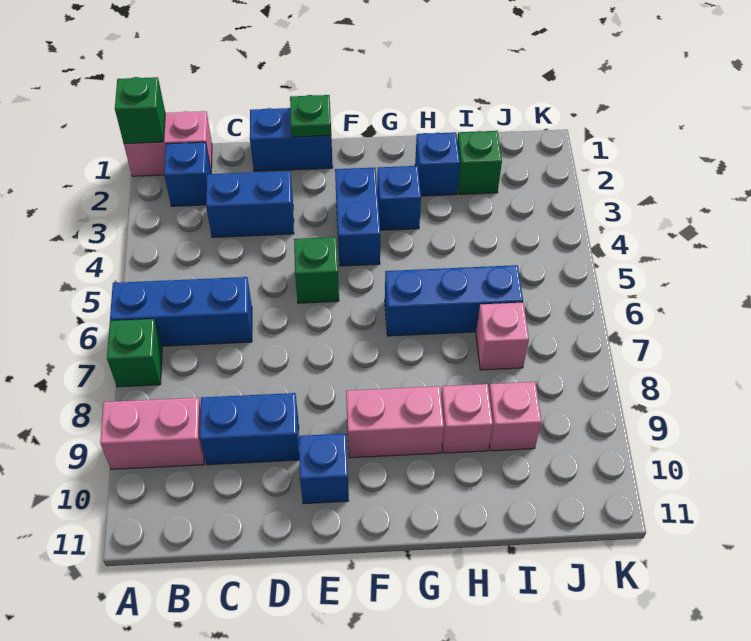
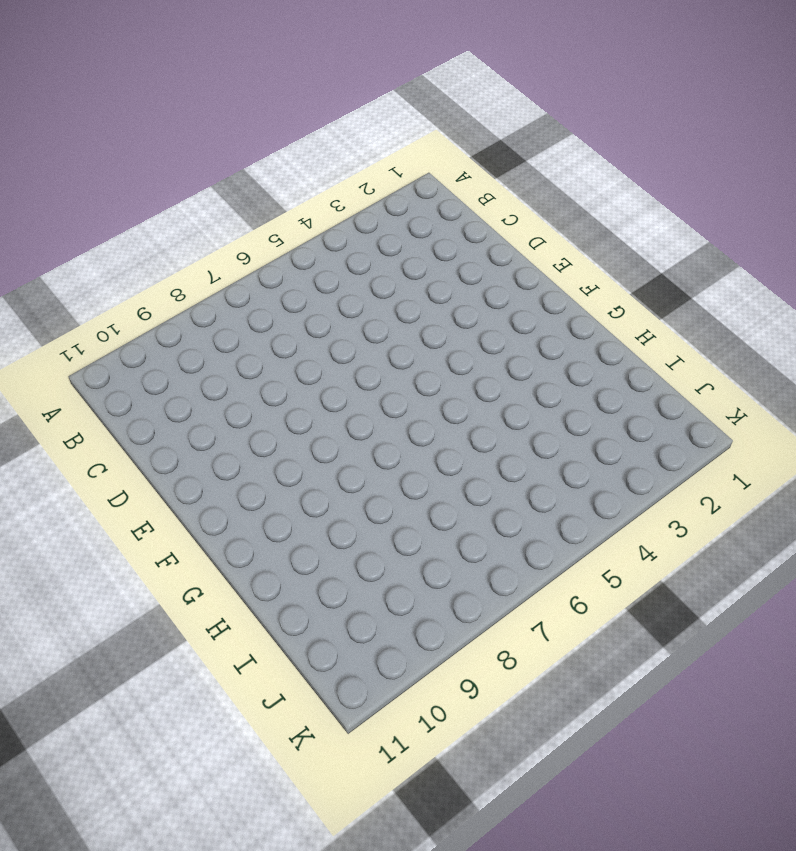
none -> pink brick A1:B1 level 1
none -> blue brick A6:C6 level 1
none -> green brick A7 level 1

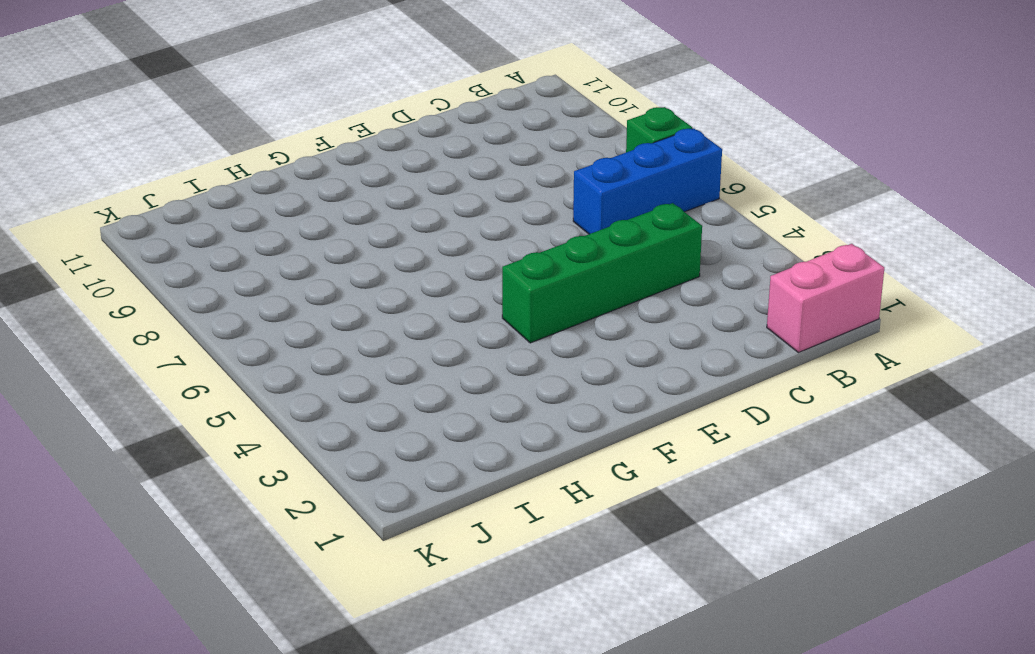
green brick C4:F4 level 1 -> blue brick F3:F4 level 1
none -> pink brick A9:B9 level 1
none -> blue brick B2 level 1
none -> blue brick C3:D3 level 1

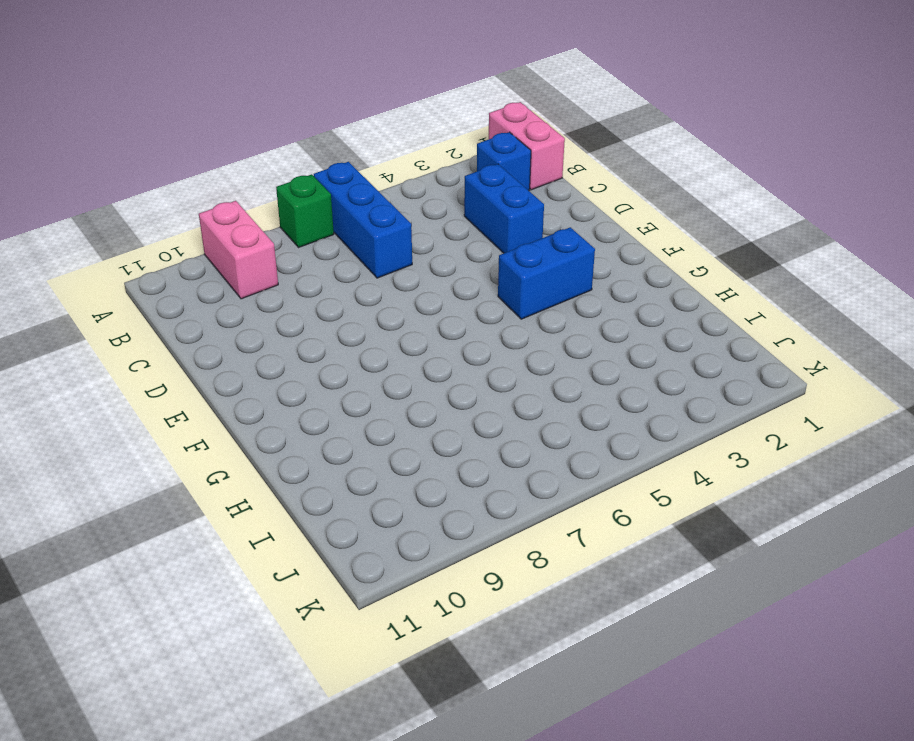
none -> blue brick C9:D9 level 1
none -> blue brick D1:E1 level 1
none -> green brick E5 level 1

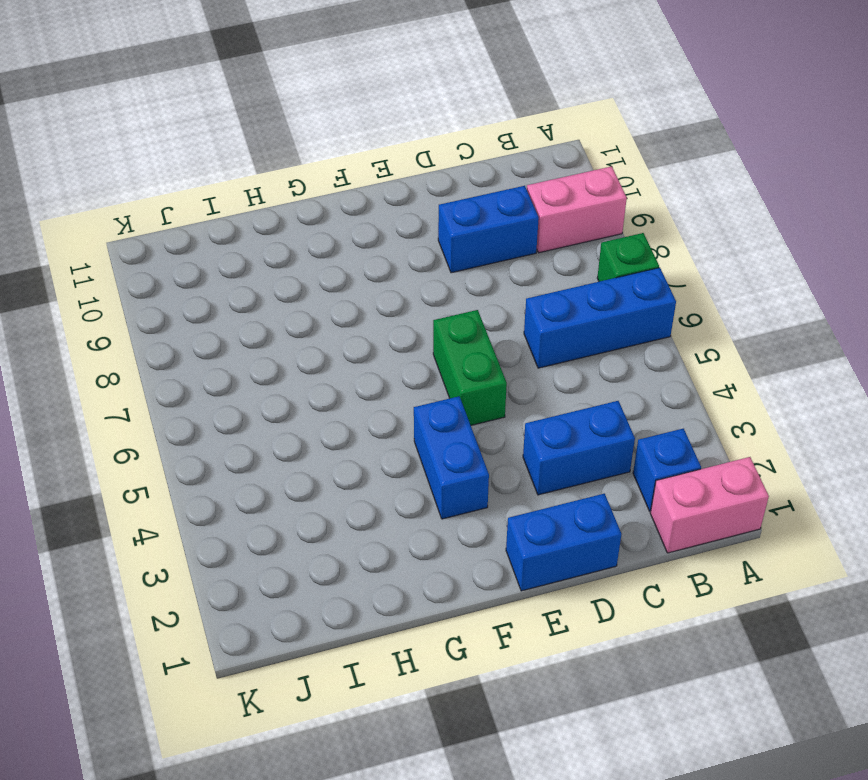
green brick E5:E6 level 1 -> green brick E5 level 1
none -> blue brick E10 level 1
none -> pink brick F9:G9 level 1
none -> blue brick G3 level 1

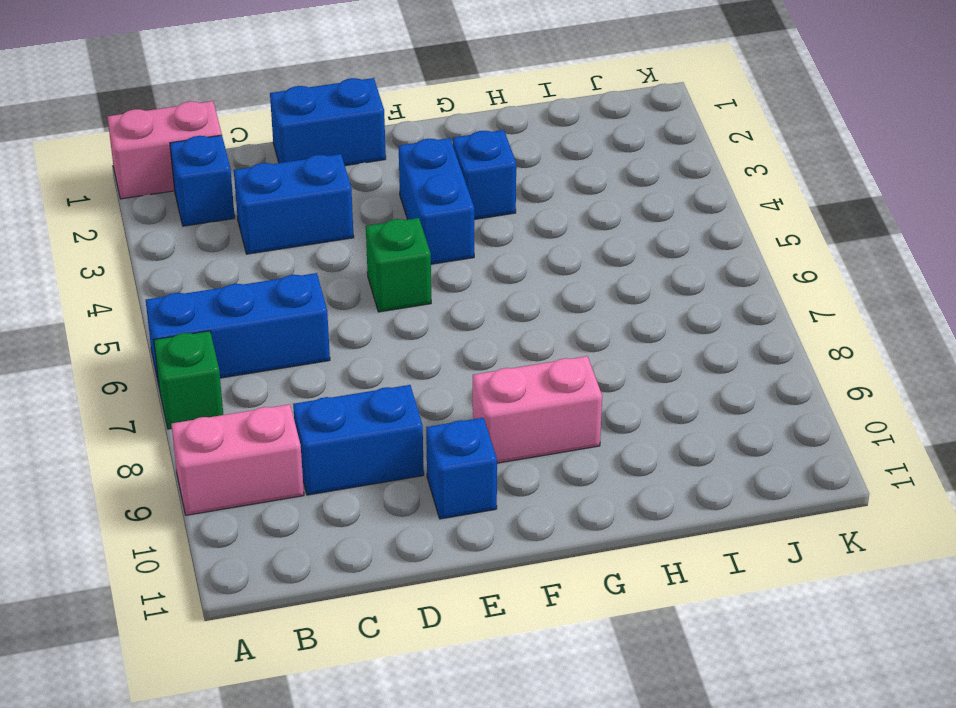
none -> blue brick G6:I6 level 1
none -> blue brick H2 level 1
none -> pink brick H9 level 1

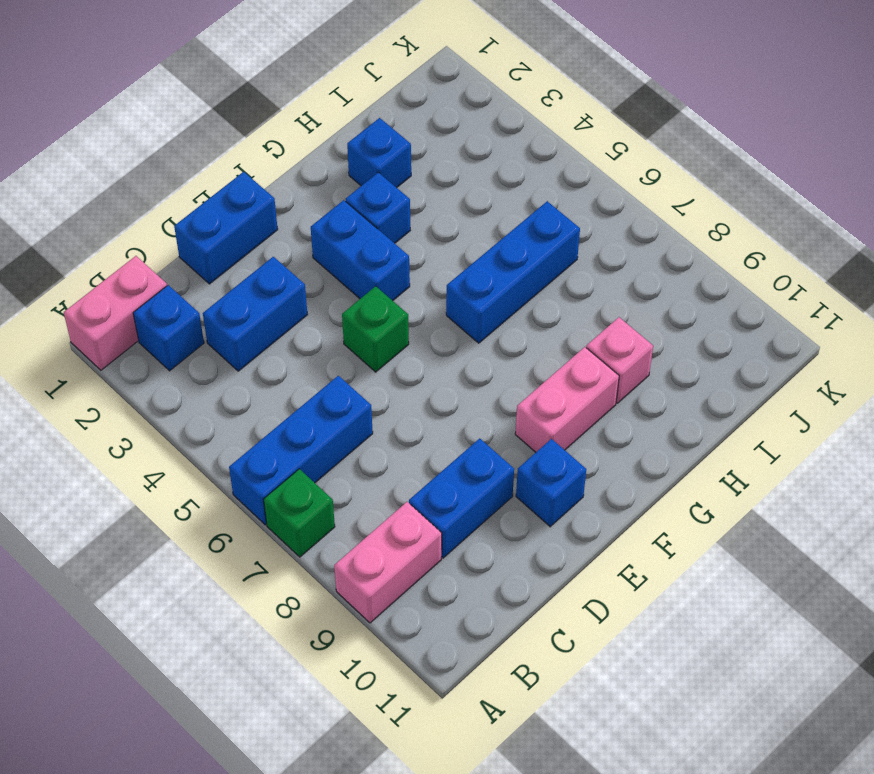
none -> green brick I2 level 1
none -> pink brick I7 level 1
none -> pink brick I9 level 1

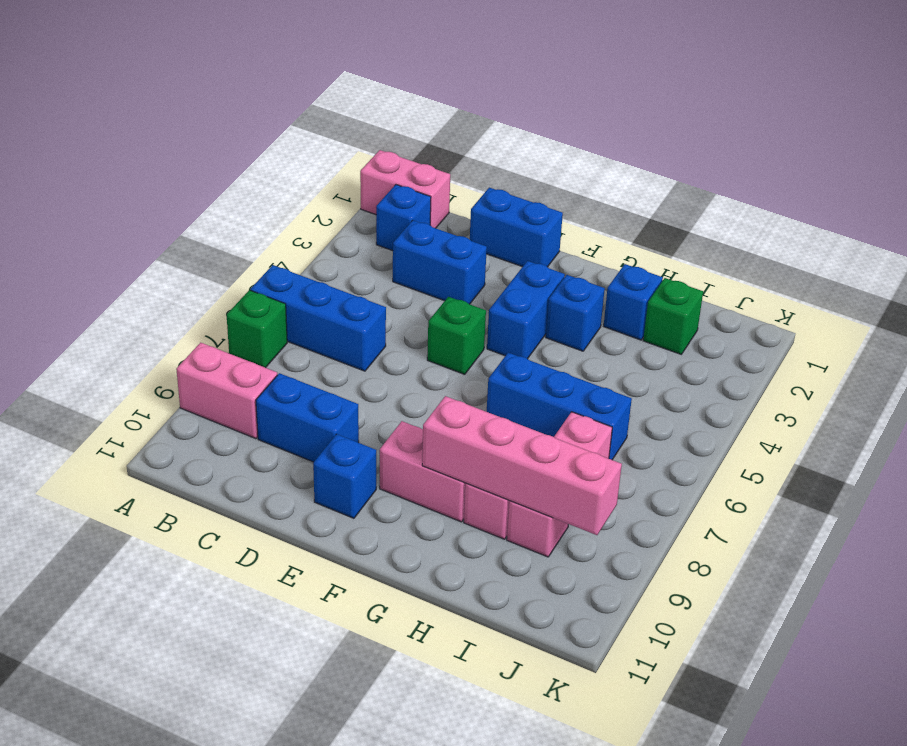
pink brick G9:J9 level 2 -> none
none -> green brick A1 level 2
none -> green plate E1 level 2

